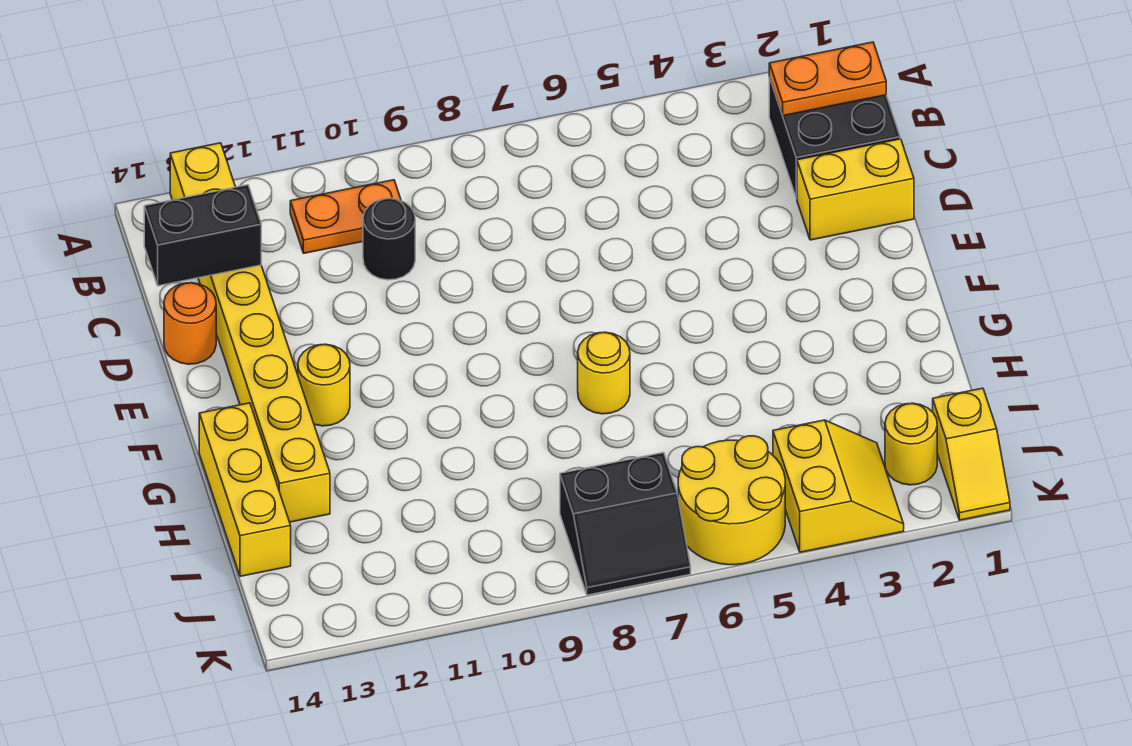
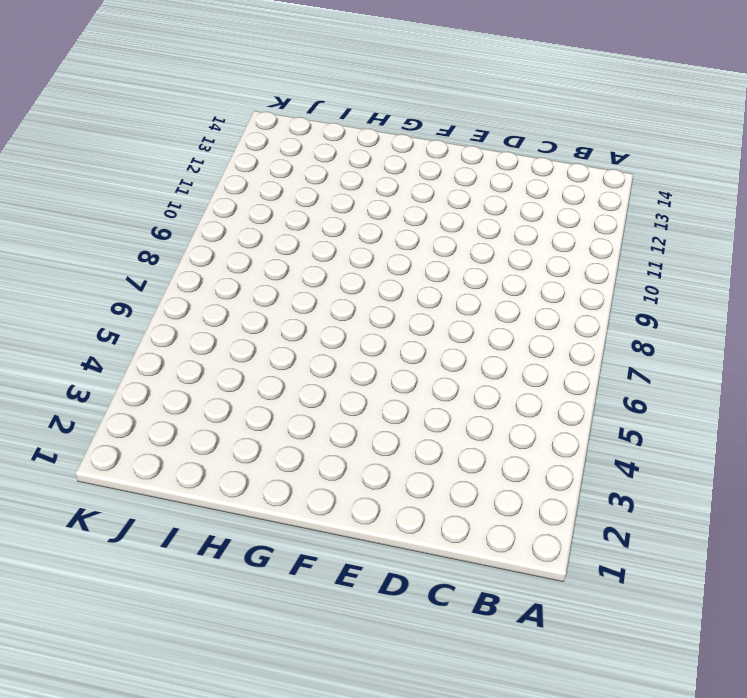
none -> yellow brick A13:H13 level 1
none -> black brick B1:C2 level 1
none -> orange plate B10:B11 level 1

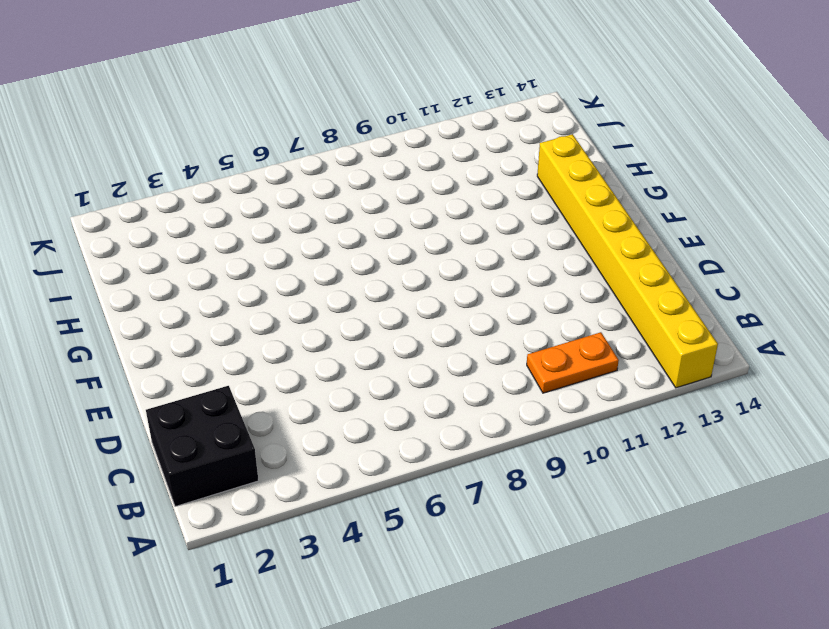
none -> black round brick C10 level 1
none -> yellow brick D1:D2 level 1
none -> orange round brick D14 level 1

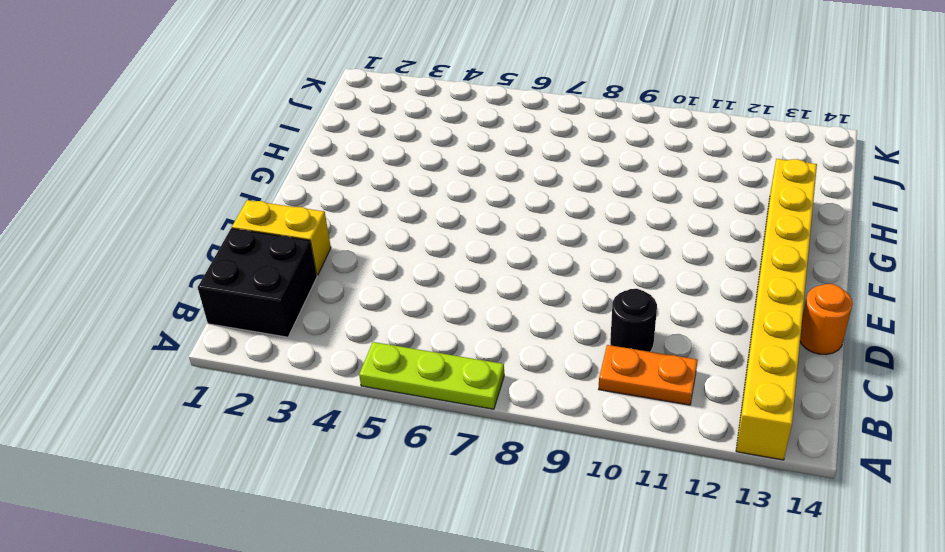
lime plate A5:A7 level 1 -> none
none -> yellow round brick F12 level 1
none -> yellow round brick G7 level 1
none -> yellow brick G14:I14 level 1

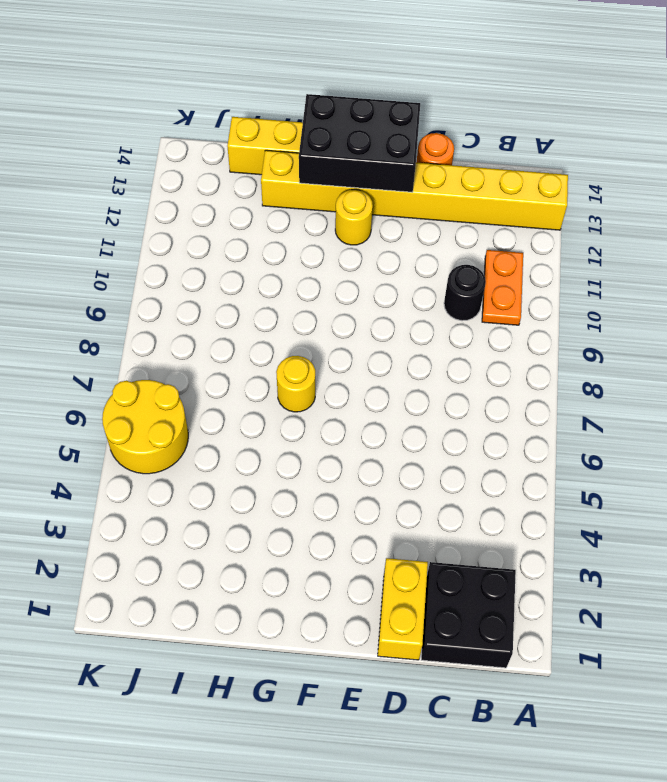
black brick E13:G14 level 2 -> none
none -> yellow slope J1:K1 level 1 top J
none -> yellow round brick J2 level 1
none -> yellow slope J3:K4 level 1 top 4

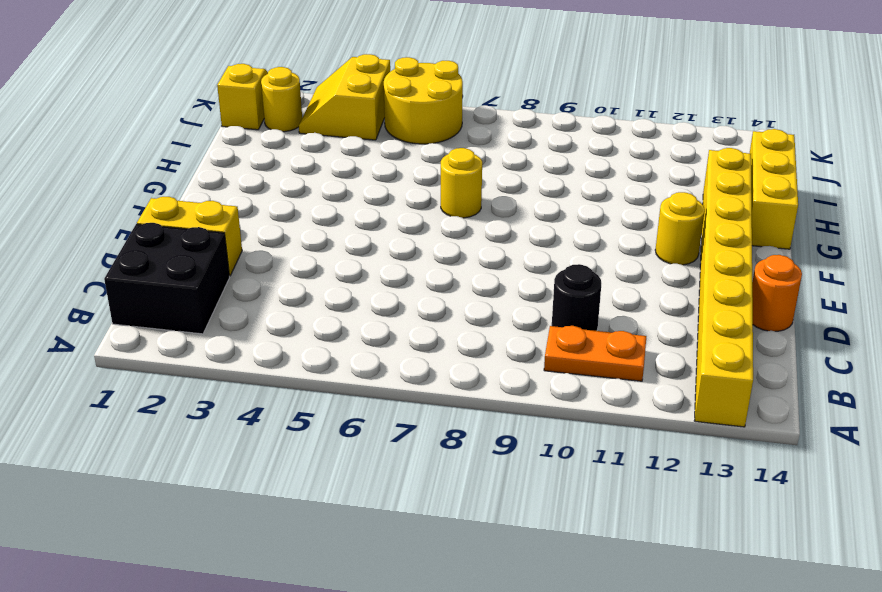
none -> black slope J7:K8 level 1 top J
none -> orange plate B1:B2 level 2
none -> black brick C13:C14 level 2

